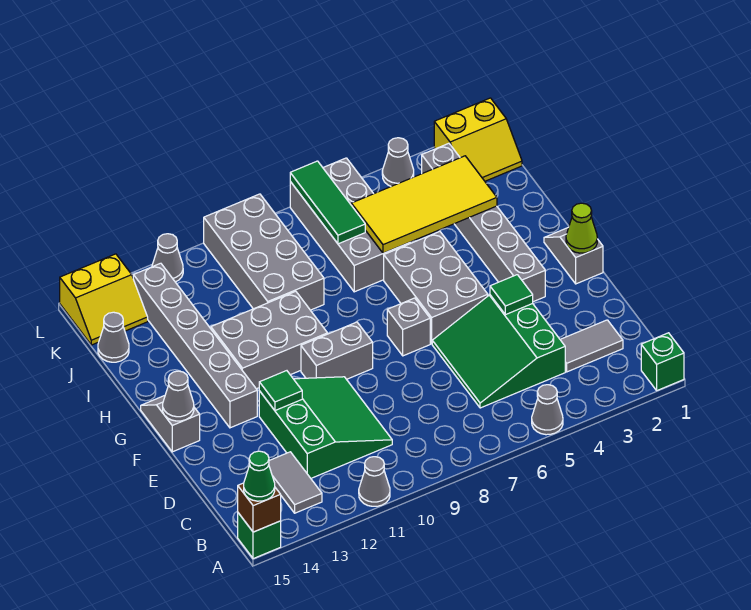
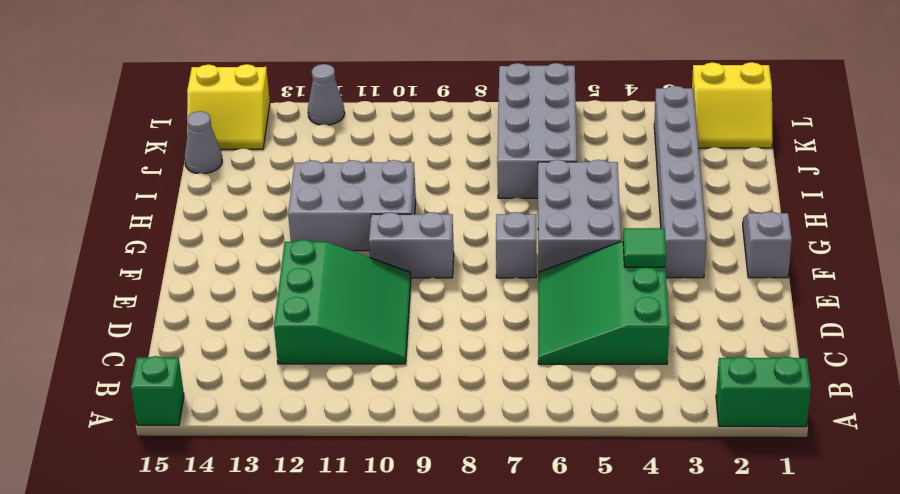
green brick A1:A2 level 1 -> green brick A1 level 1
none -> grey cone A5 level 1
none -> grey cone A11 level 1
none -> grey tile B13:C13 level 1
none -> grey tile C2:C3 level 1

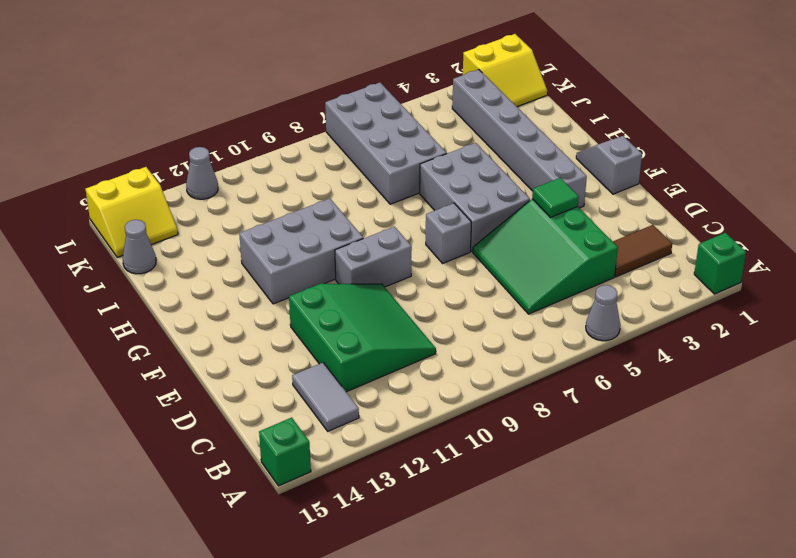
brown tile C2:C3 level 1 -> grey tile C2:C3 level 1
none -> grey cone A11 level 1
none -> grey brick F13:K13 level 1
none -> grey slope F15:G15 level 1 top F
none -> grey brick I9:L10 level 1

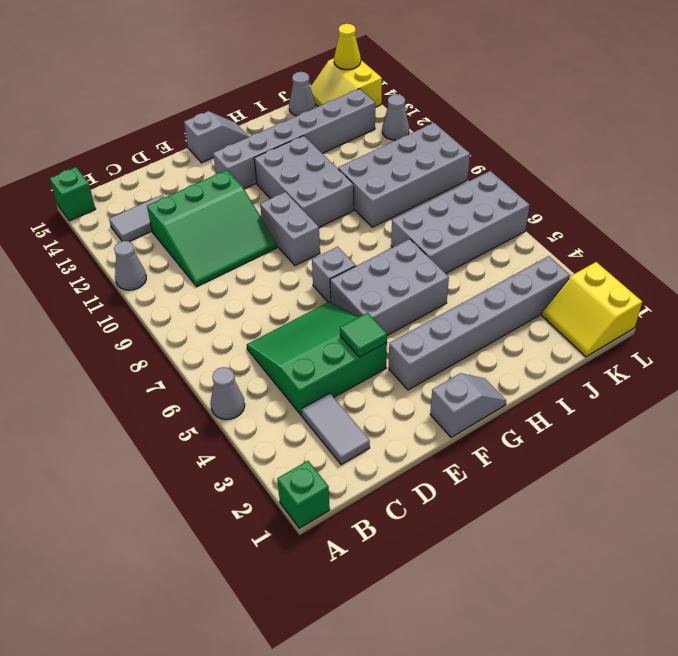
yellow cone L15 level 2 -> none
none -> grey cone L4 level 1
none -> brown brick A15 level 2
none -> green tile E12 level 2
none -> lime cone F1 level 2

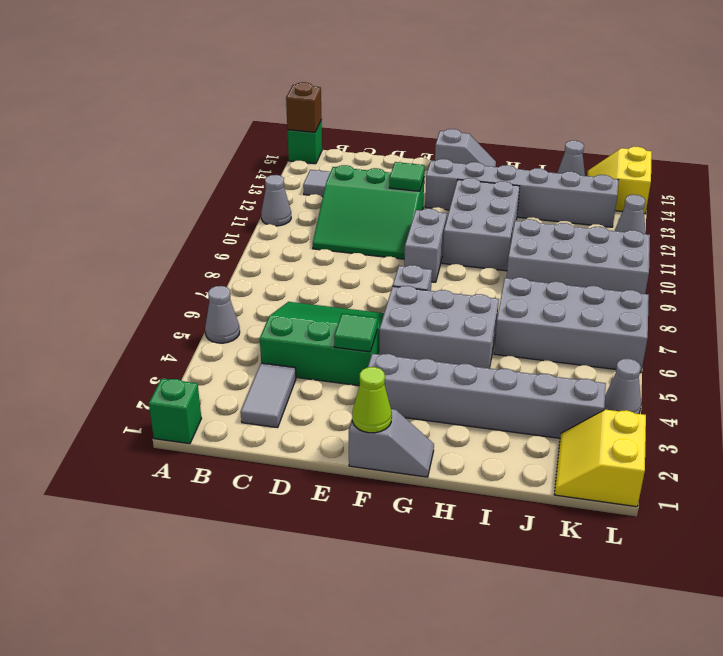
none -> grey cone F15 level 2
none -> yellow tile I3:J6 level 2
none -> green tile J7:L7 level 2
none -> green cone A15 level 3

